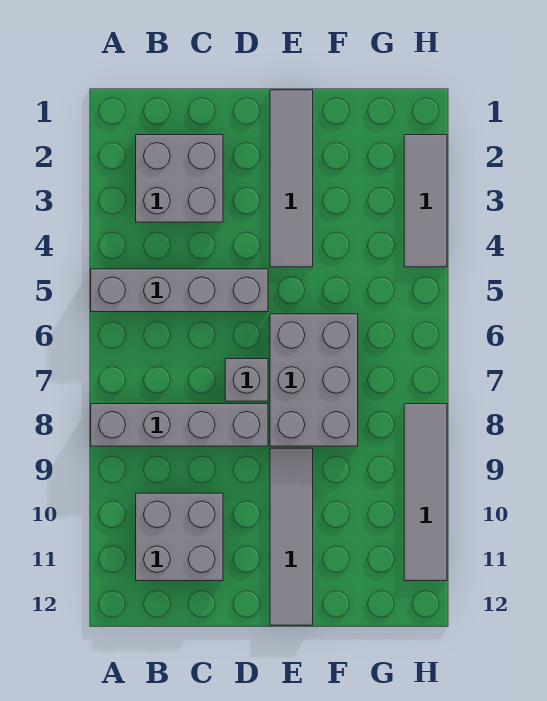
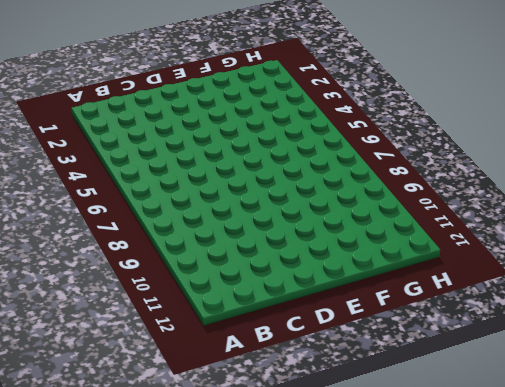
none -> grey brick A5:D5 level 1
none -> grey brick A8:D8 level 1

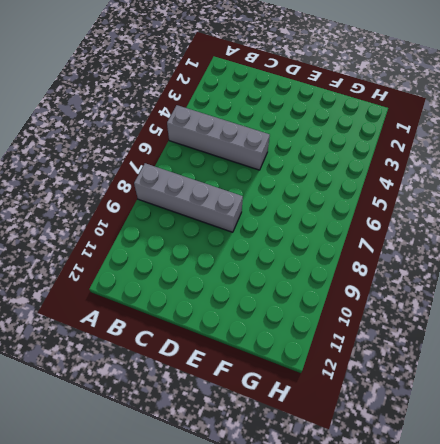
none -> grey brick B2:C3 level 1
none -> grey brick B10:C11 level 1

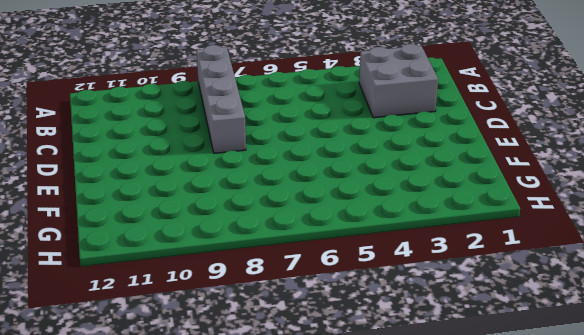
none -> grey brick A5:D5 level 1
none -> grey brick B10:C11 level 1

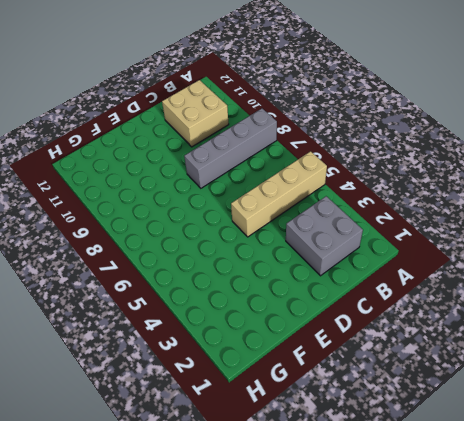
tan brick A5:D5 level 1 -> grey brick A5:D5 level 1
tan brick B10:C11 level 1 -> grey brick B10:C11 level 1
none -> grey brick D7 level 1
none -> grey tile E1:E4 level 1

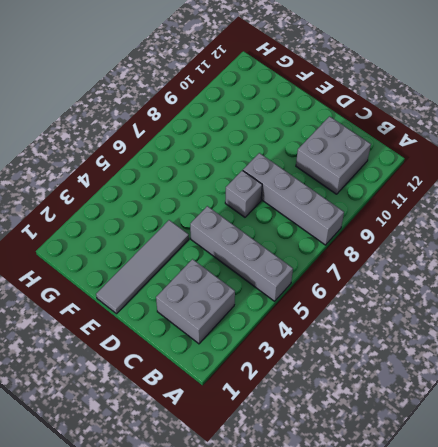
none -> grey brick E6:F8 level 1
none -> grey tile E9:E12 level 1

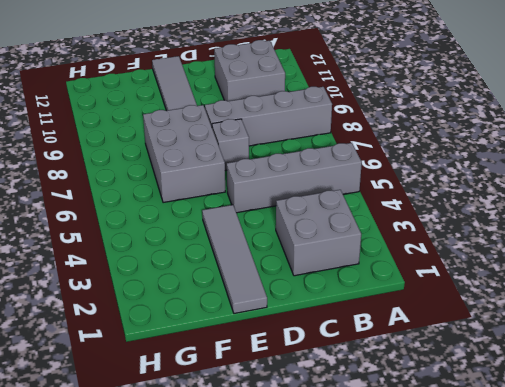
none -> grey tile H2:H4 level 1
none -> grey tile H8:H11 level 1

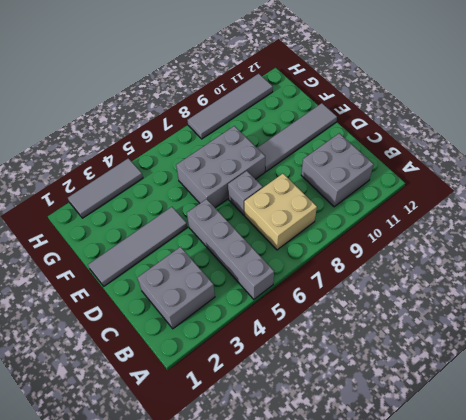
tan brick B7:C8 level 1 -> grey brick A8:D8 level 1

